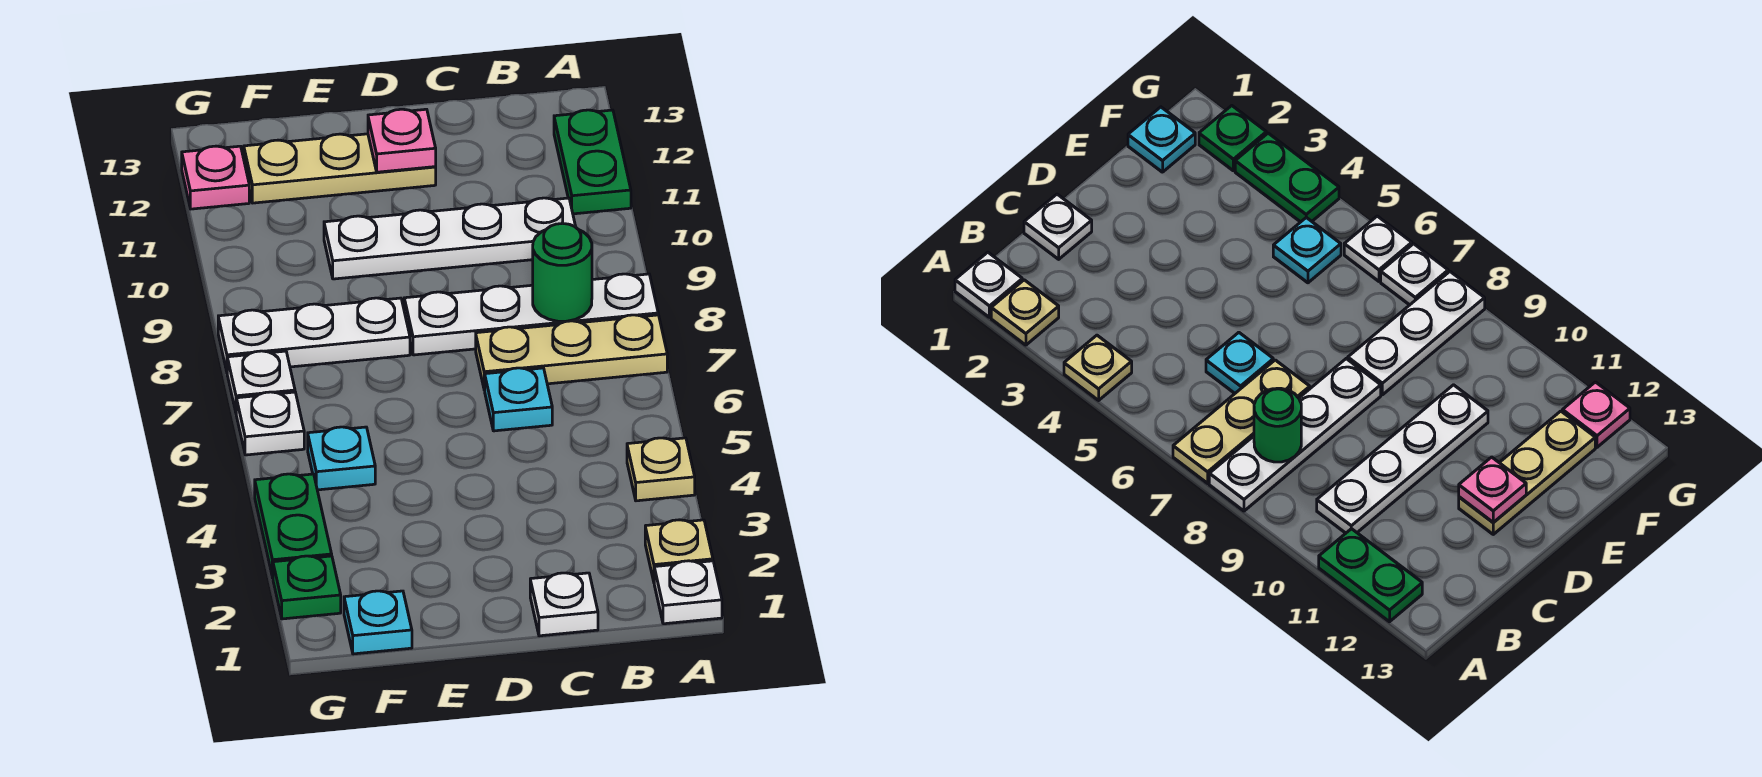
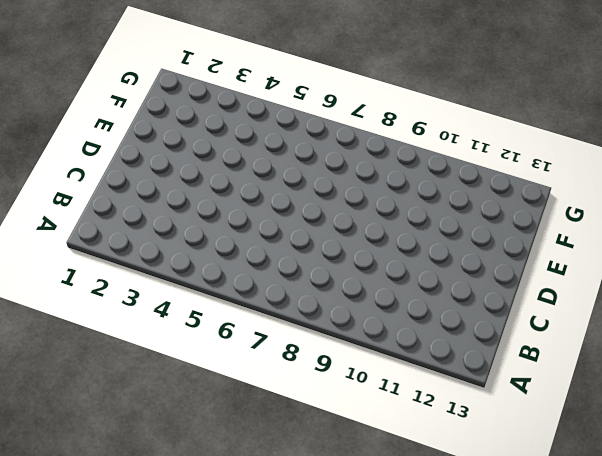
none -> white plate A1 level 1
none -> tan plate A2 level 1
none -> tan plate A4 level 1

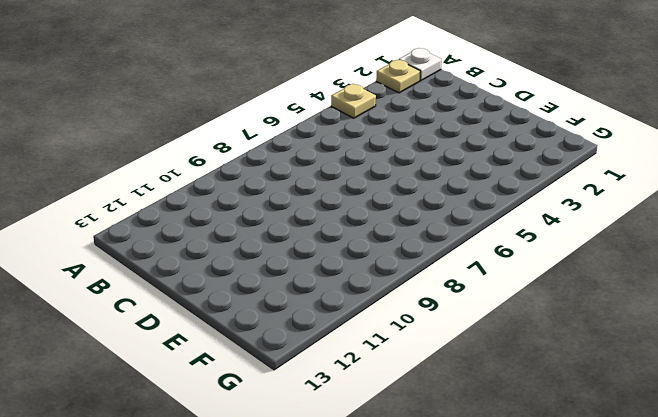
none -> tan plate A7:C7 level 1
none -> white plate A8:D8 level 1
none -> green plate A11:A12 level 1

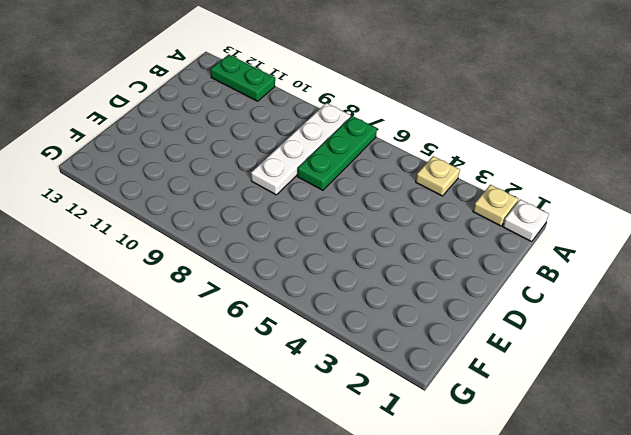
green plate A7:C7 level 1 -> tan plate A7:C7 level 1
none -> white plate B10:E10 level 1
none -> white plate C1 level 1
none -> cyan plate C6 level 1

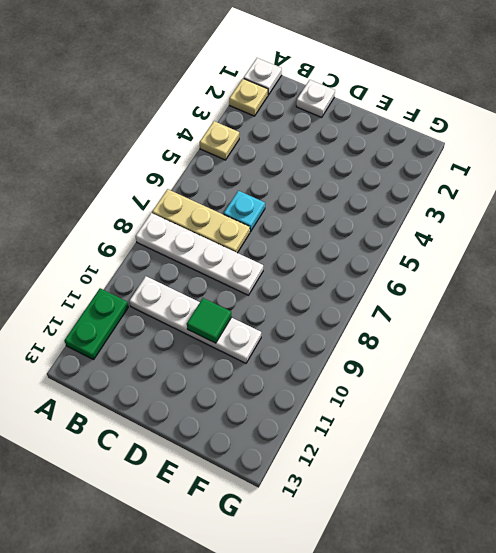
green tile D10 level 2 -> none
none -> tan plate D12:F12 level 1
none -> white plate E8:G8 level 1
none -> cyan plate F1 level 1

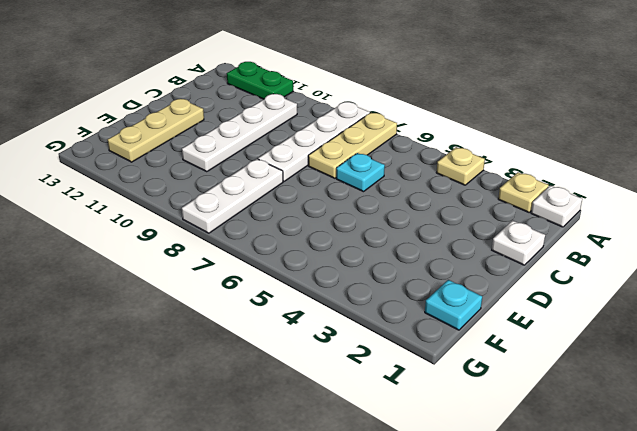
none -> cyan plate F5 level 1
none -> green plate G2 level 1
none -> green plate G3:G4 level 1

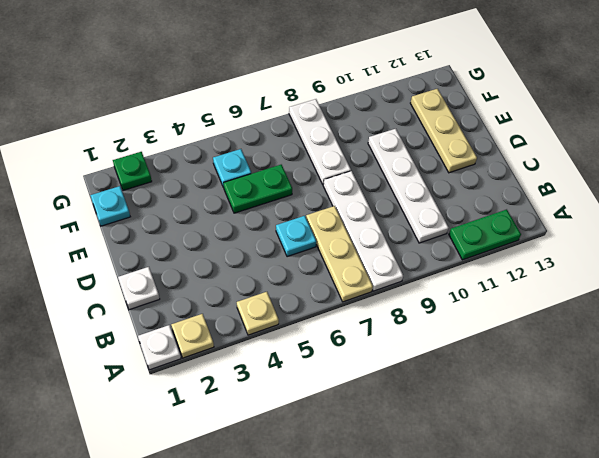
green plate E5:E6 level 1 -> green plate G3:G4 level 1
none -> white plate G6 level 1
none -> white plate G7 level 1
none -> pink plate G12 level 1

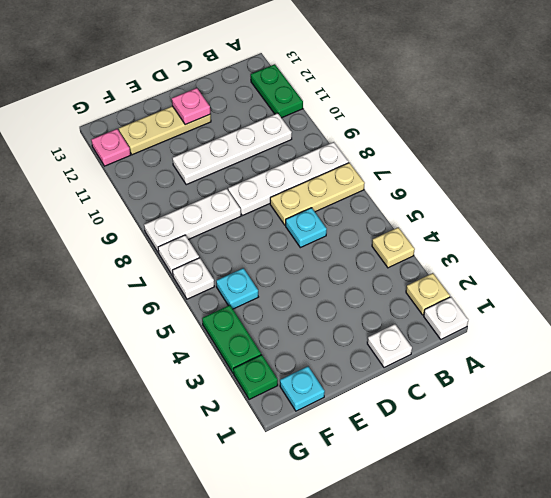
none -> green round brick B8 level 2

